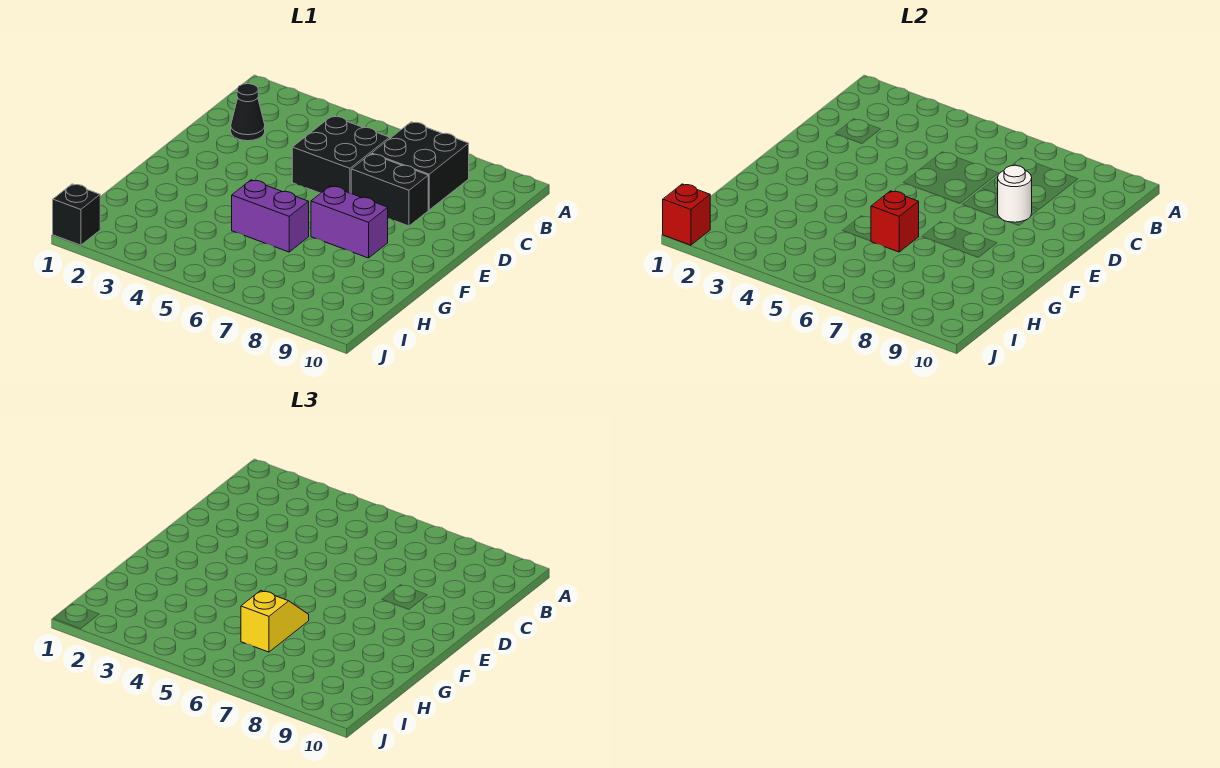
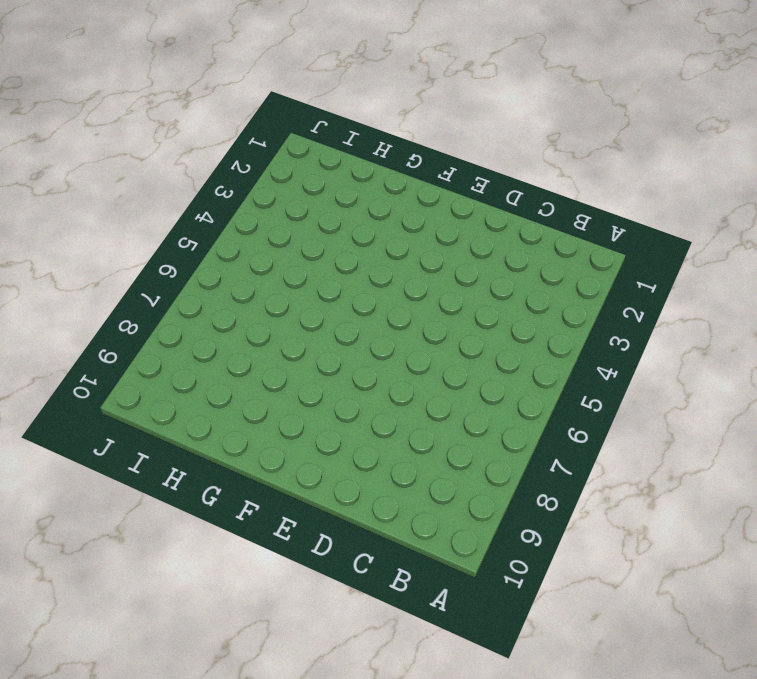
none -> black brick B7:C8 level 1
none -> black cone C2 level 1

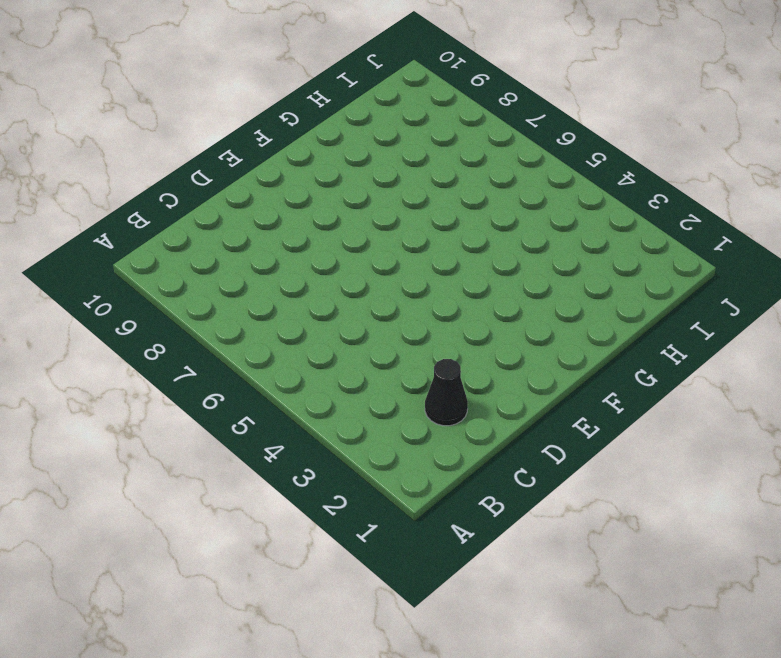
none -> black brick B7:C8 level 1
none -> black brick C5:D6 level 1

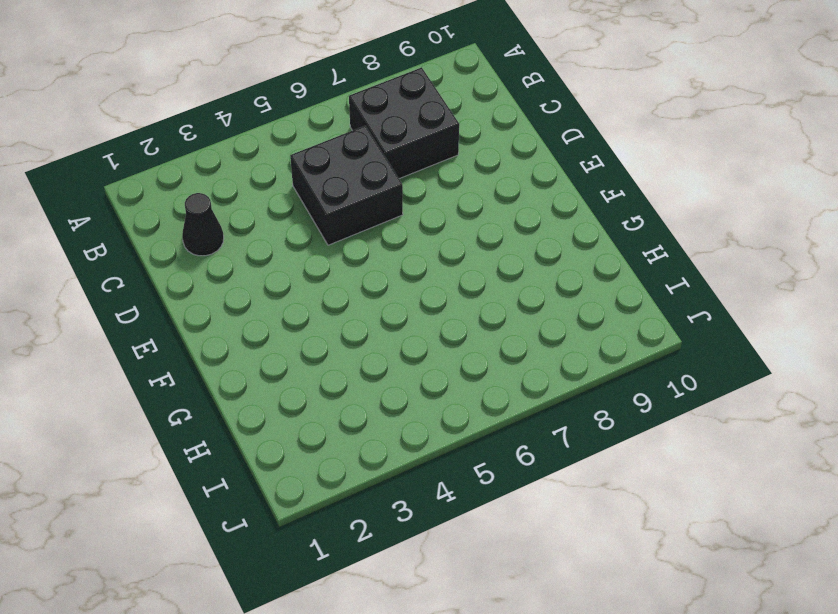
none -> black brick D7:D8 level 1
none -> purple brick F7:F8 level 1

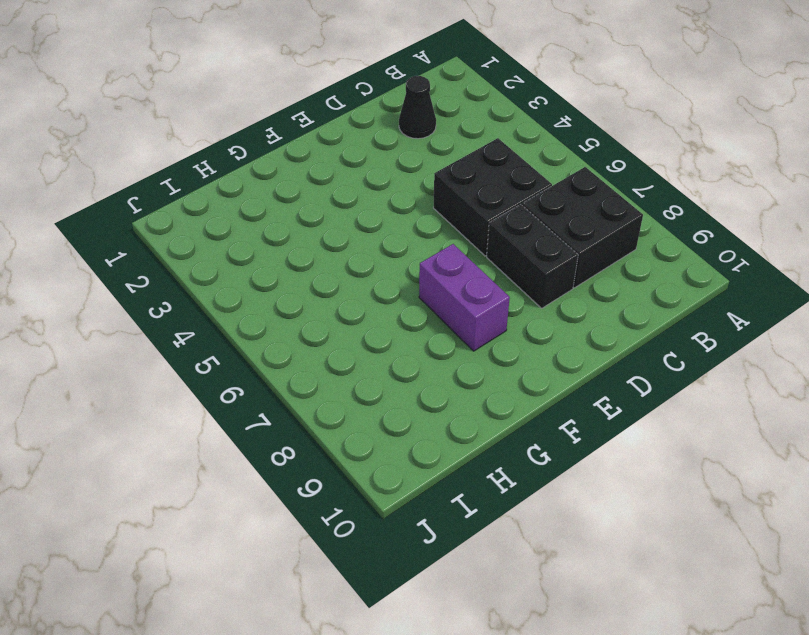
none -> purple brick G5:G6 level 1
none -> black brick J1 level 1

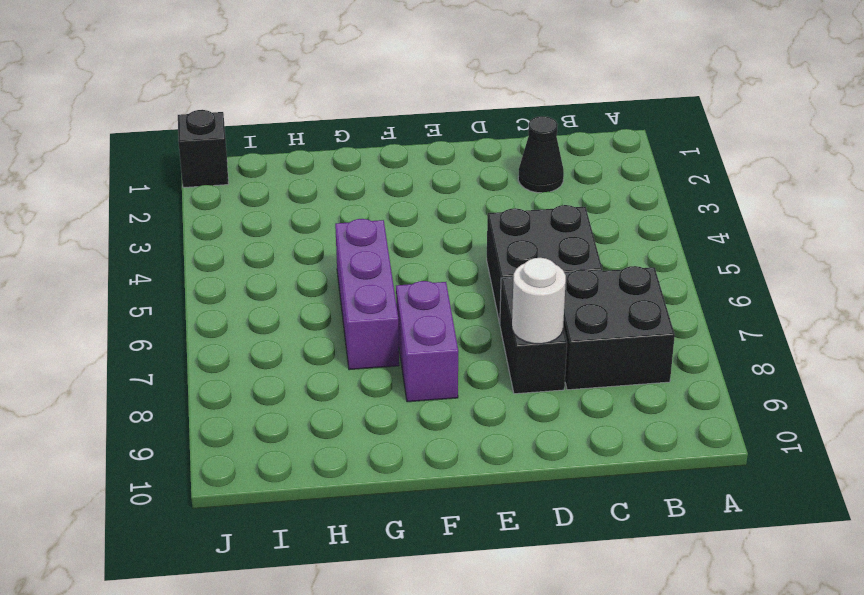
purple brick G5:G7 level 1 -> purple brick G5:G6 level 1
none -> red brick G6 level 2
none -> red brick J1 level 2

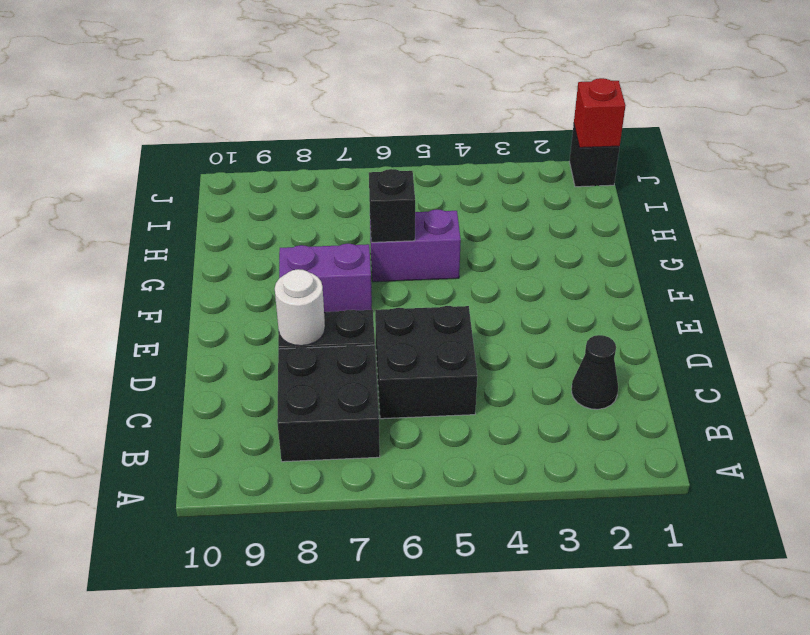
black brick G6 level 2 -> red brick G6 level 2
none -> yellow slope G6:H6 level 3 top H

